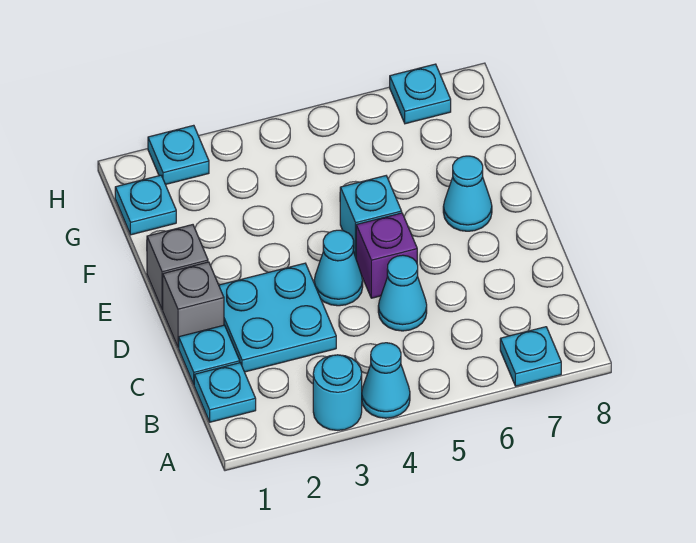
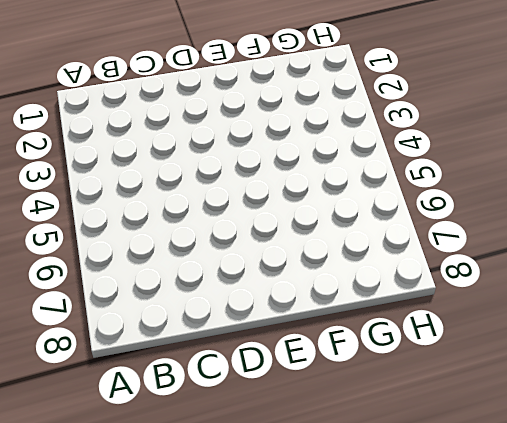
none -> cyan round brick A3 level 1
none -> cyan cone A4 level 1
none -> cyan plate A7 level 1

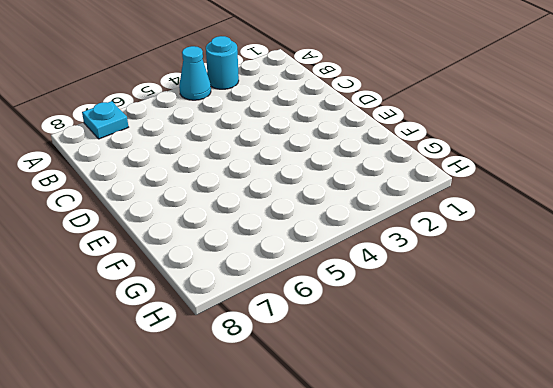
none -> cyan plate B1 level 1
none -> cyan plate C1 level 1
none -> cyan plate C2:D3 level 1

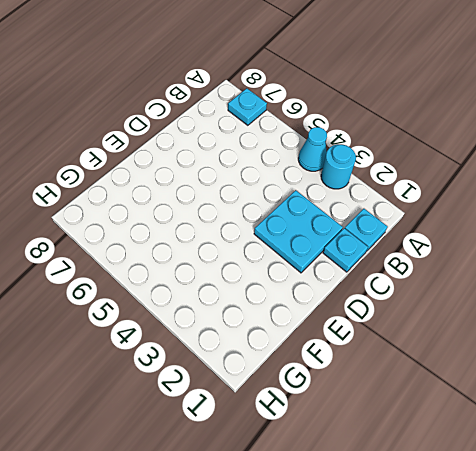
none -> cyan cone C5 level 1
none -> grey brick D1 level 1
none -> cyan cone D4 level 1

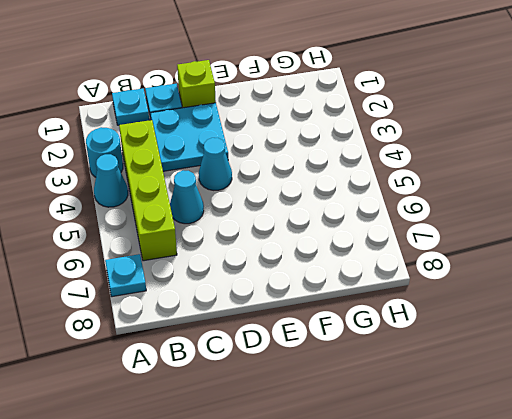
lime brick B3:B6 level 1 -> none
lime brick D1 level 1 -> grey brick D1 level 1
none -> purple brick D5 level 1
none -> grey brick E1 level 1
none -> cyan brick E5 level 1

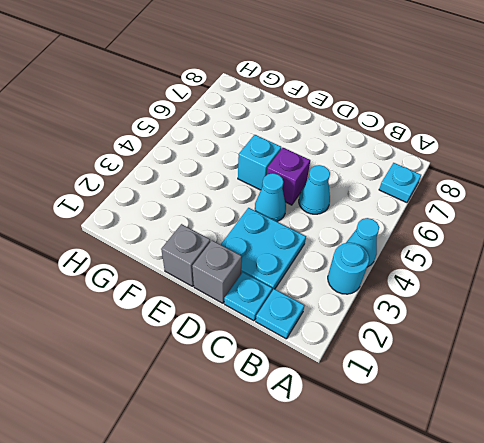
none -> cyan cone E7 level 1
none -> cyan plate G1 level 1
none -> cyan plate H2 level 1

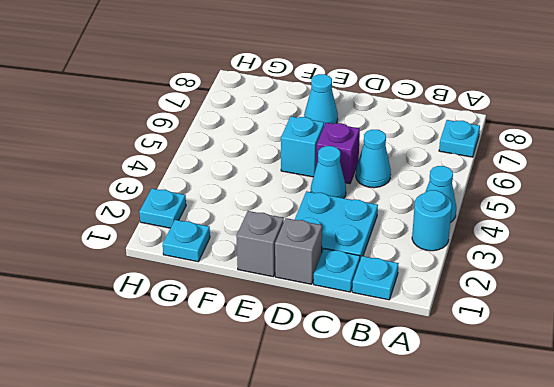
none -> cyan plate H7 level 1

